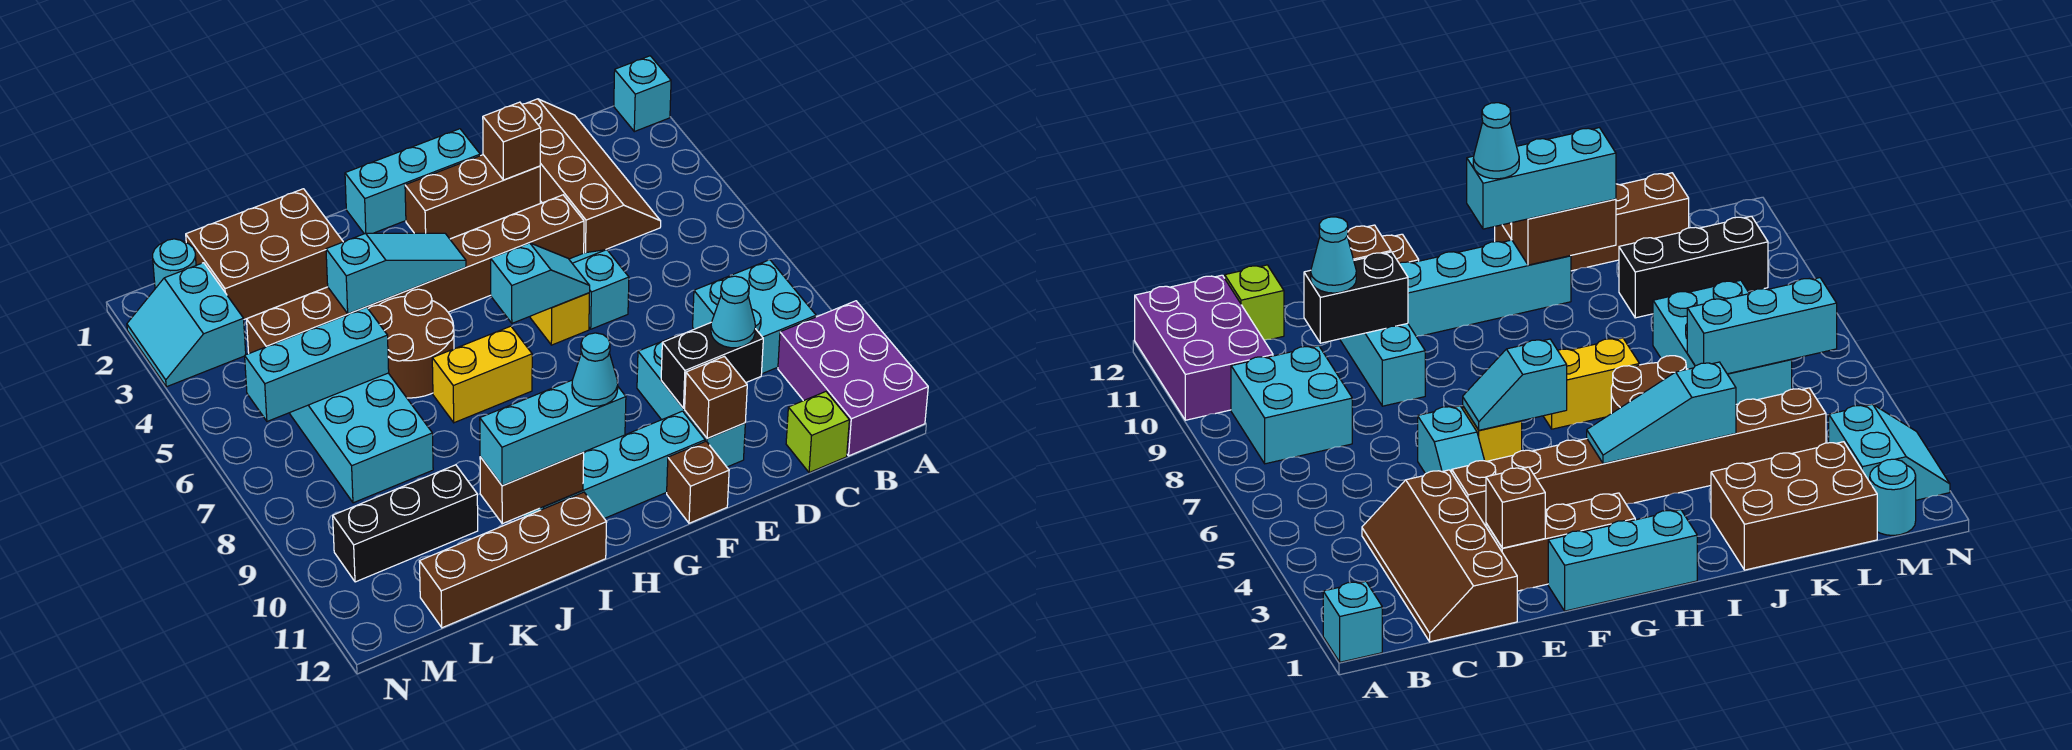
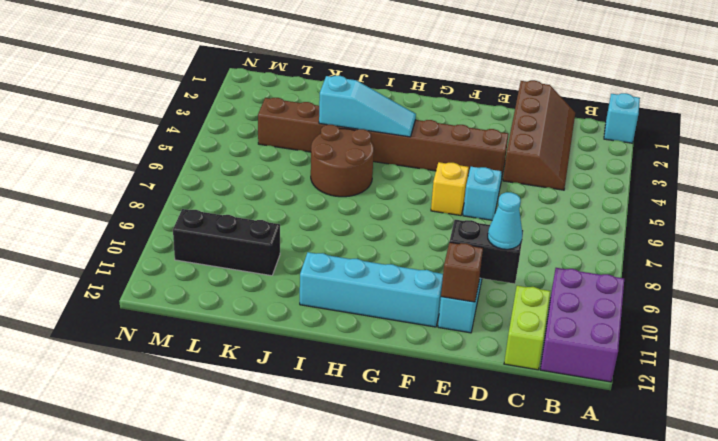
lime brick C11:C12 level 1 -> lime brick C12 level 1
none -> cyan brick B8:C9 level 1
none -> brown brick E2:G2 level 1
none -> cyan brick F1:H1 level 1
none -> brown brick F12 level 1

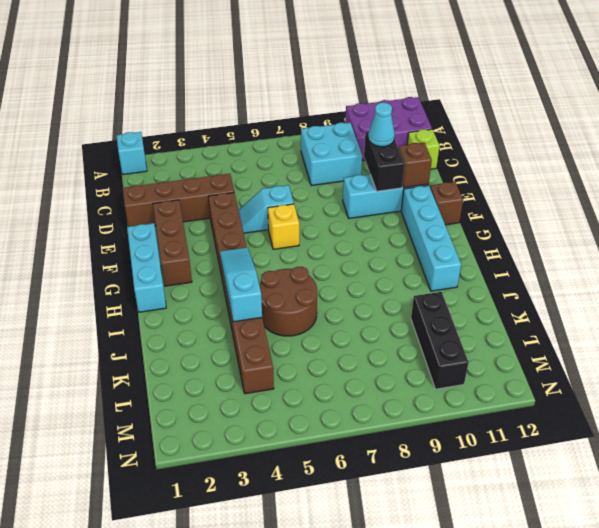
none -> yellow brick H7:I7 level 1
none -> brown brick I12:L12 level 1
none -> brown brick J1:L2 level 1
none -> cyan brick K6:L8 level 1

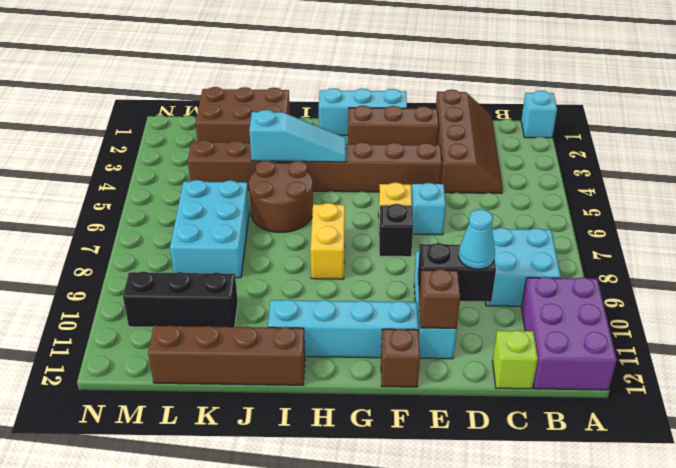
black brick F7 level 1 -> none
yellow brick H7:H8 level 1 -> yellow brick H7:I7 level 1
none -> cyan round brick M1 level 1
none -> cyan slope M2:N3 level 1 top M
none -> brown brick E2 level 2
none -> cyan slope F6:G6 level 2 top G

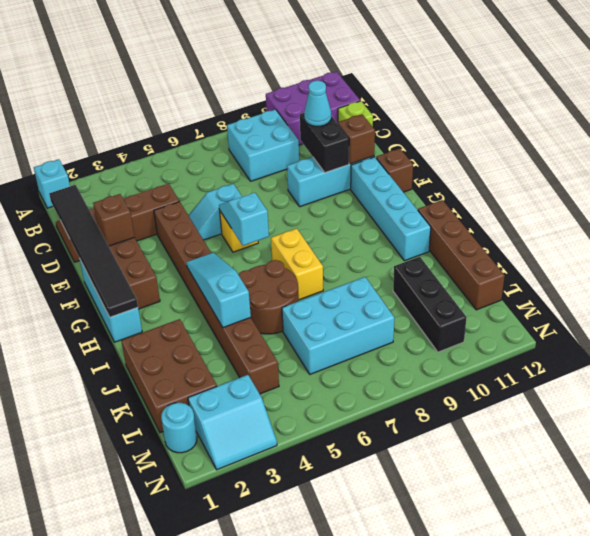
black tile C1:H1 level 2 -> none
none -> brown brick I11:J11 level 2
none -> cyan brick K6:M6 level 2
none -> cyan brick H11:J11 level 3
none -> cyan cone H11 level 4

